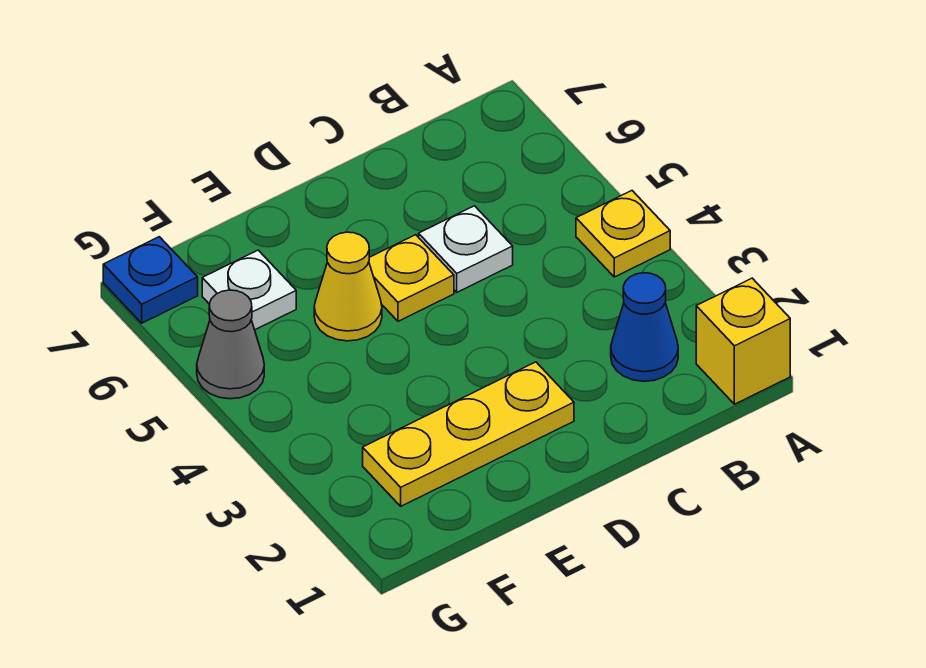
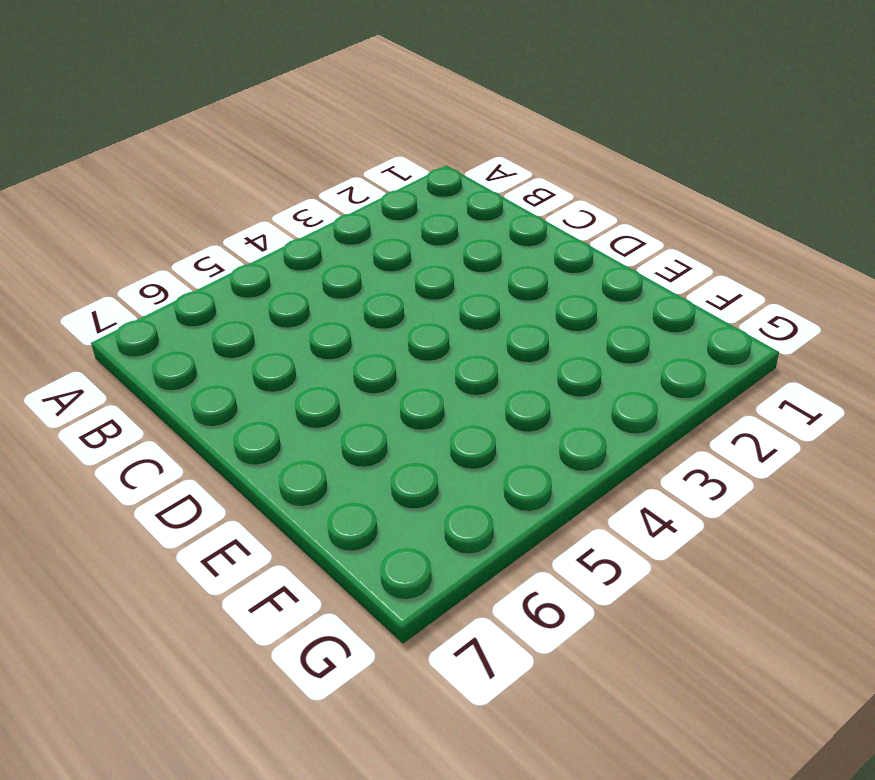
none -> yellow brick A1 level 1
none -> yellow plate A4 level 1

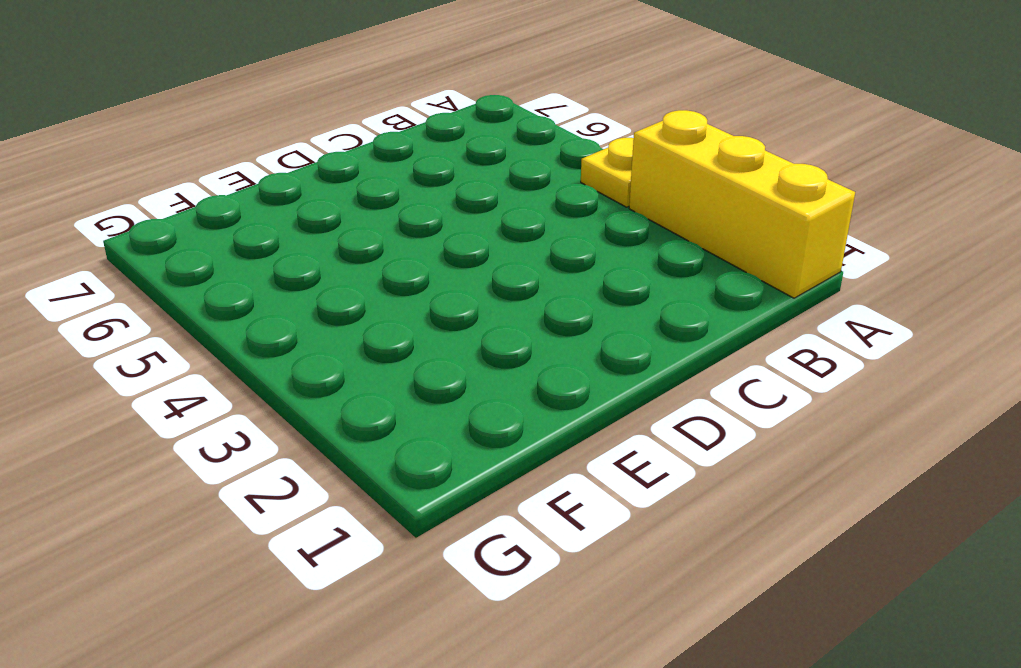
yellow brick A1:A3 level 1 -> yellow brick A1 level 1
none -> blue cone B2 level 1
none -> white plate C5 level 1

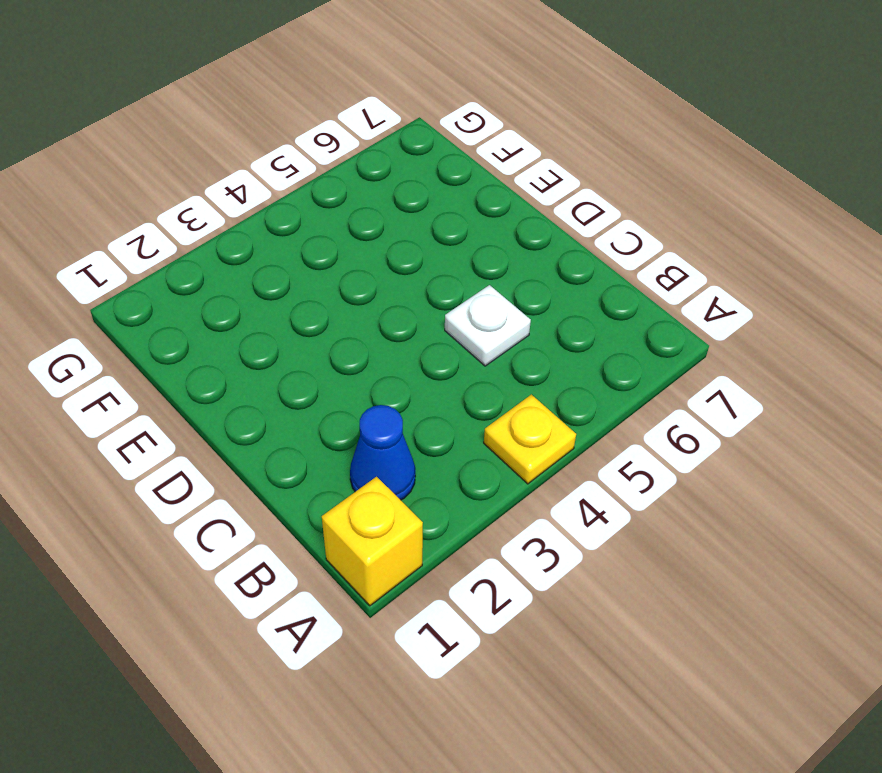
none -> yellow plate D2:F2 level 1
none -> yellow plate D5 level 1

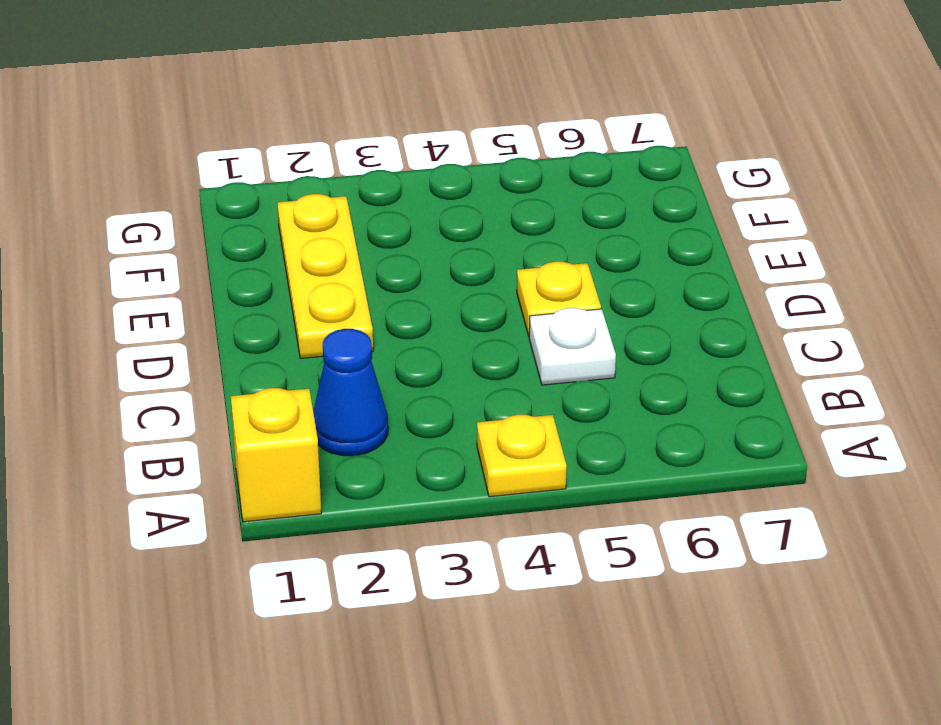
none -> yellow cone E5 level 1
none -> white plate F6 level 1

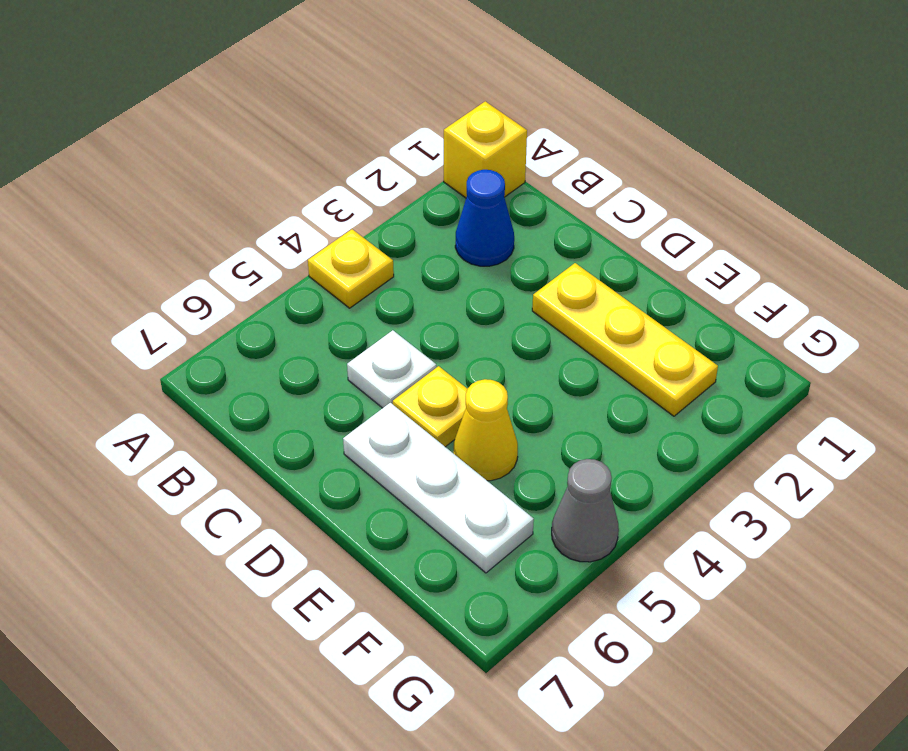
white plate D6:F6 level 1 -> white plate F6 level 1
none -> blue plate G7 level 1

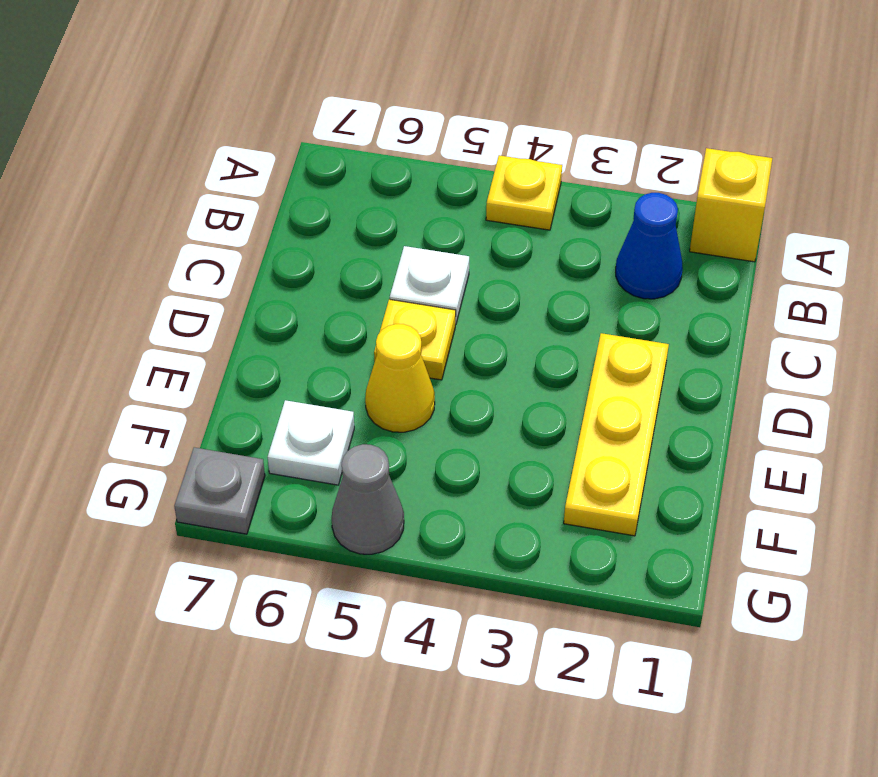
grey plate G7 level 1 -> blue plate G7 level 1

